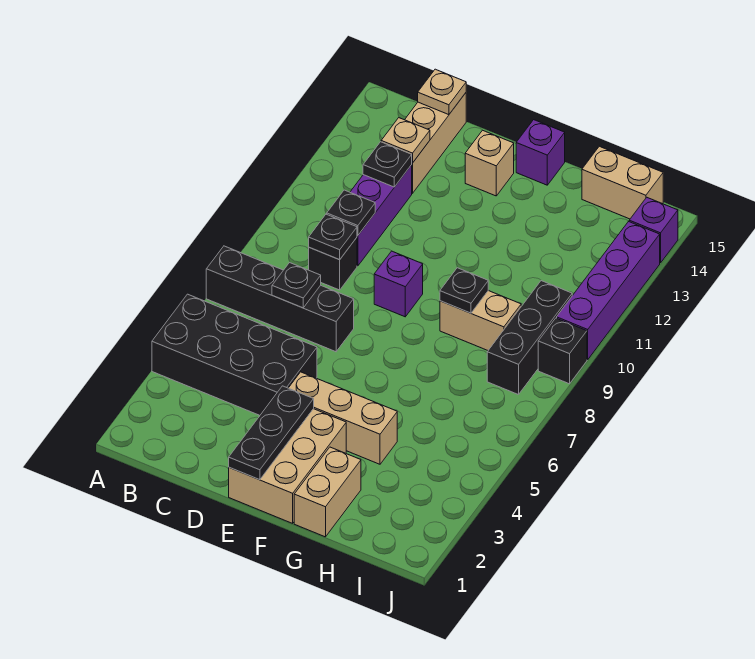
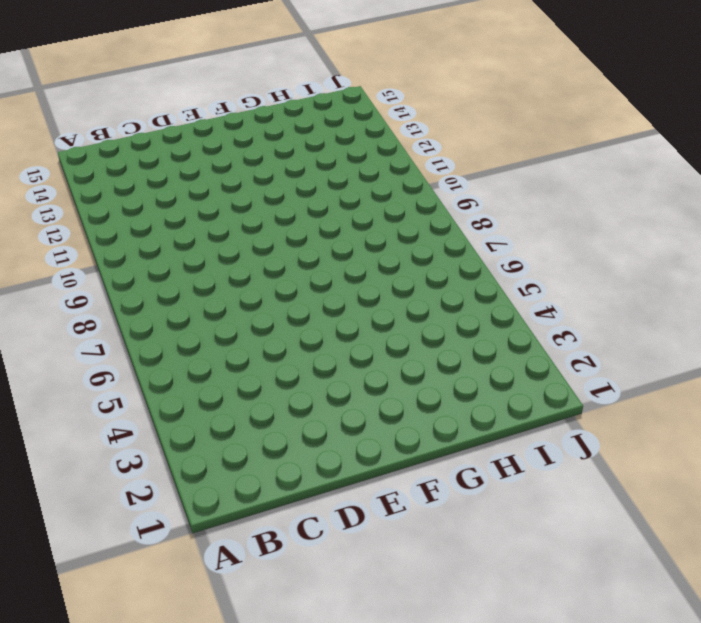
none -> black brick A4:D5 level 1
none -> black brick A7:D7 level 1
none -> black brick C9 level 1

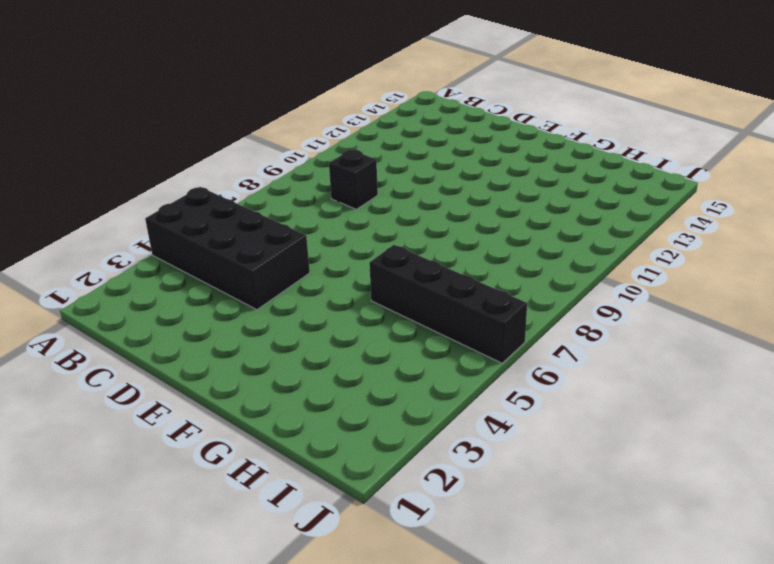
black brick G6:J6 level 1 -> black brick A7:D7 level 1
none -> purple brick C10:C12 level 1
none -> tan brick C13:C15 level 1
none -> tan brick E1:F3 level 1

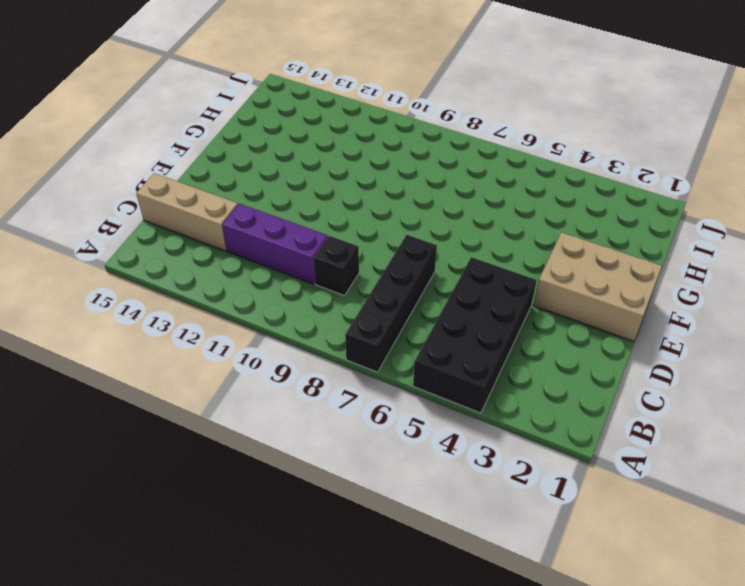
none -> tan brick E4:G4 level 1
none -> purple brick E9 level 1
none -> tan brick E14 level 1

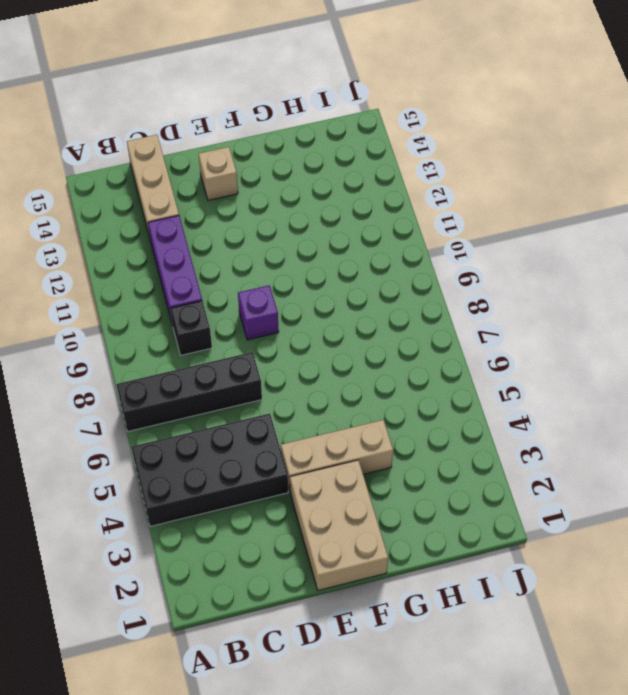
none -> purple brick F15 level 1
none -> tan brick G1:G2 level 1
none -> tan brick G9:H9 level 1

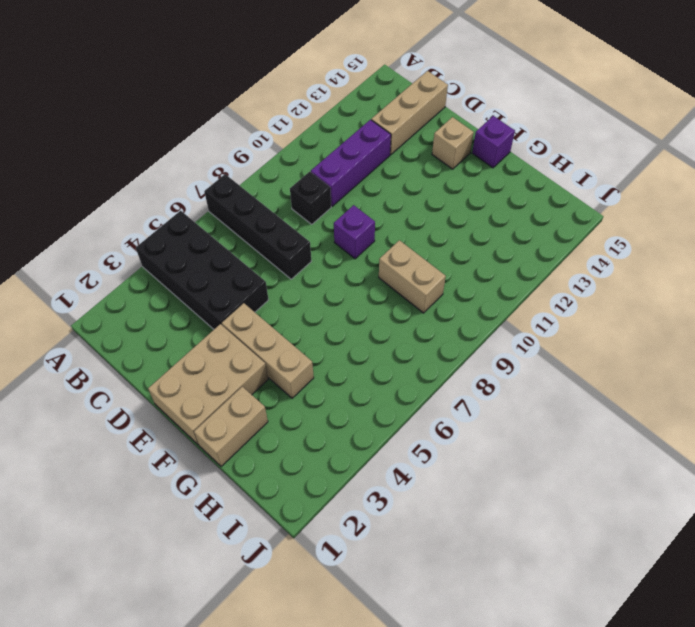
none -> tan brick H15:I15 level 1
none -> black brick I8:I10 level 1
none -> black brick J9 level 1

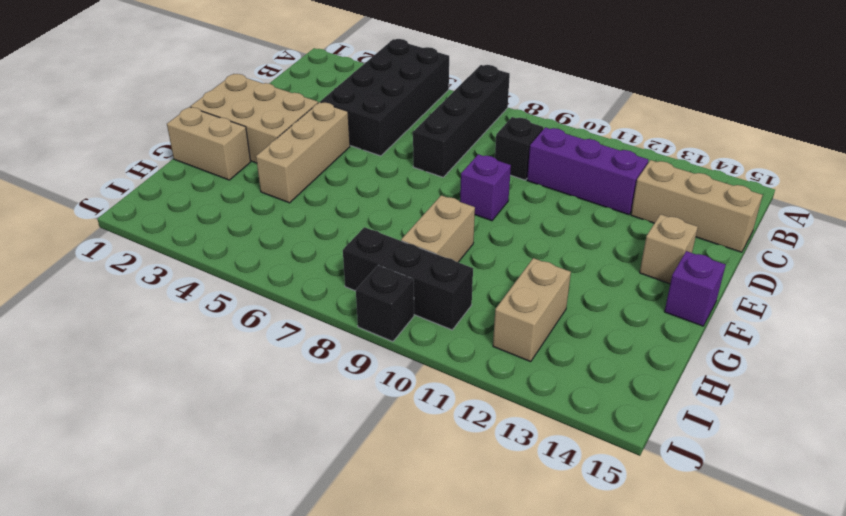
tan brick H12:I12 level 1 -> tan brick H15:I15 level 1
none -> purple brick J10:J13 level 1
none -> purple brick J14 level 1
none -> black plate C7 level 2

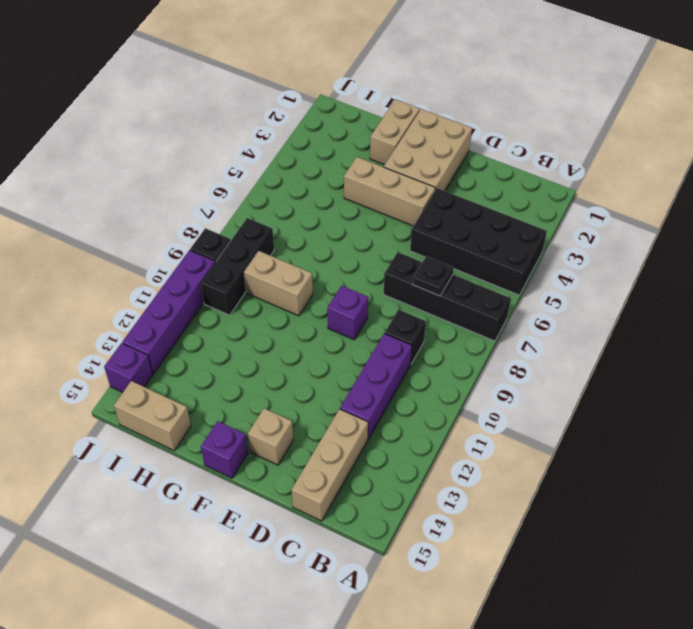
none -> black plate C9 level 2
none -> black plate C10 level 2
none -> black plate C12 level 2

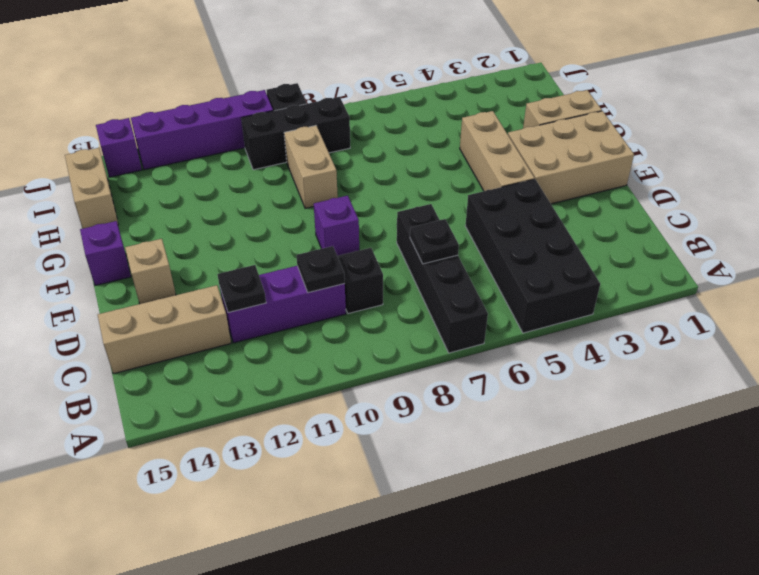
none -> black plate C9 level 2
none -> tan plate C13 level 2
none -> tan plate C15 level 2

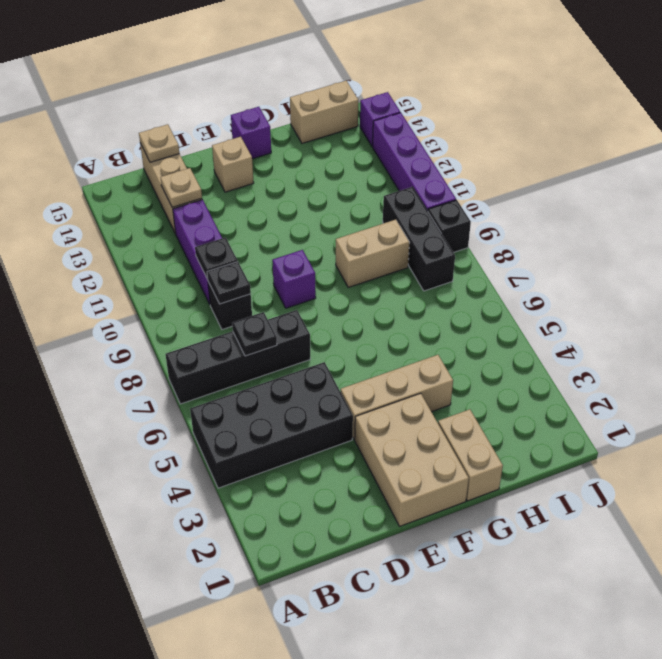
none -> black plate C12 level 2
none -> black plate E1:E3 level 2
none -> black plate G9 level 2

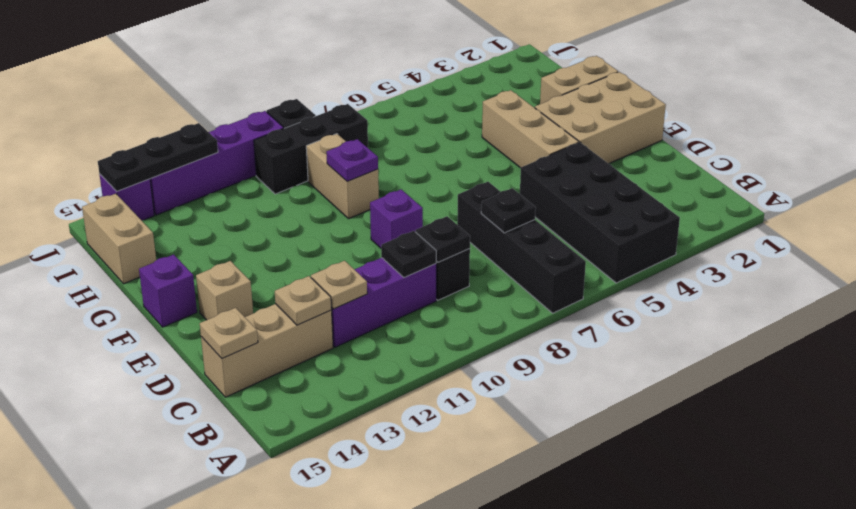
tan plate C12 level 2 -> black plate C12 level 2
purple plate G9 level 2 -> black plate G9 level 2
black plate J12:J14 level 2 -> black plate E1:E3 level 2

